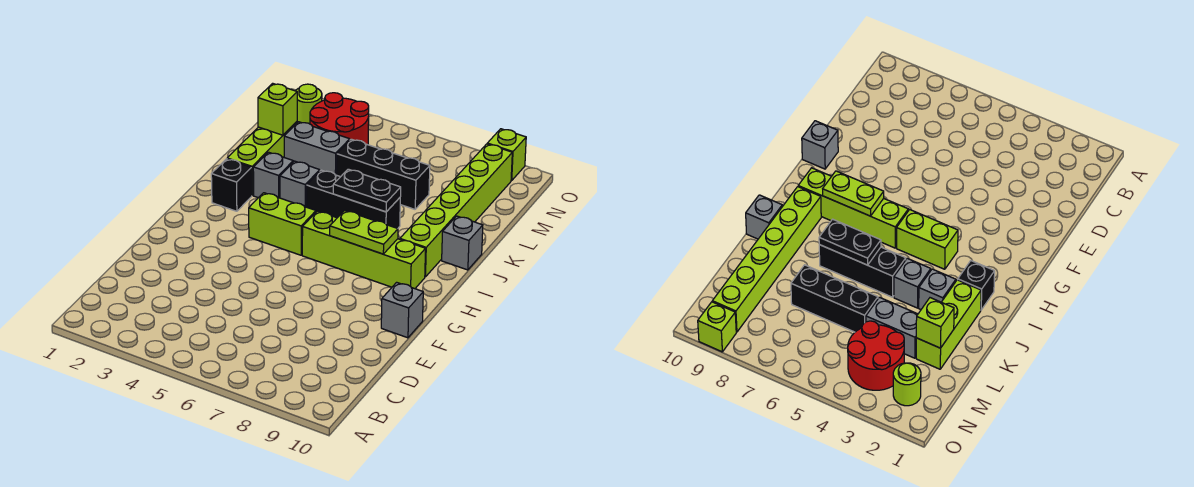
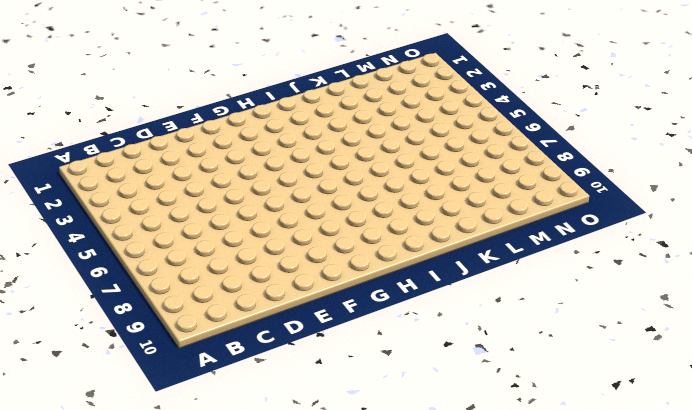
none -> grey brick F10 level 1
none -> lime brick H4:H5 level 1
none -> lime brick H6:H9 level 1

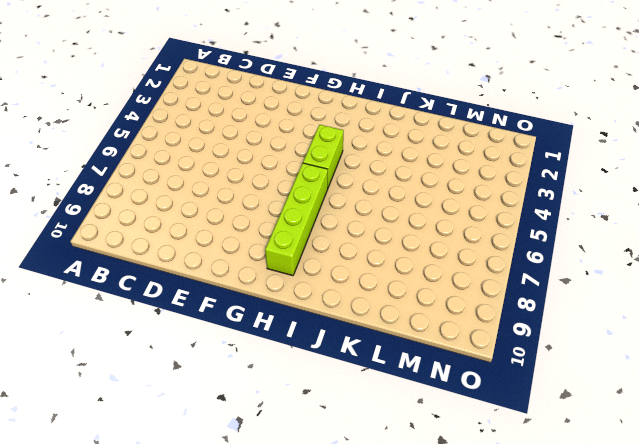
none -> grey brick F10 level 1
none -> black brick I2 level 1
none -> lime brick I9:N9 level 1

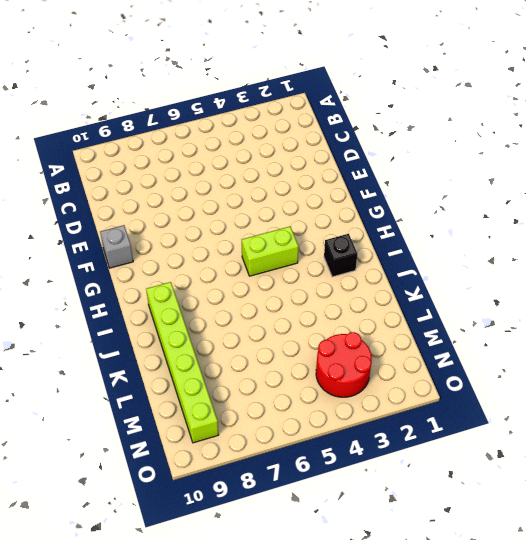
none -> lime brick H6:H9 level 1
none -> lime brick J2:L2 level 1
none -> grey brick J3 level 1

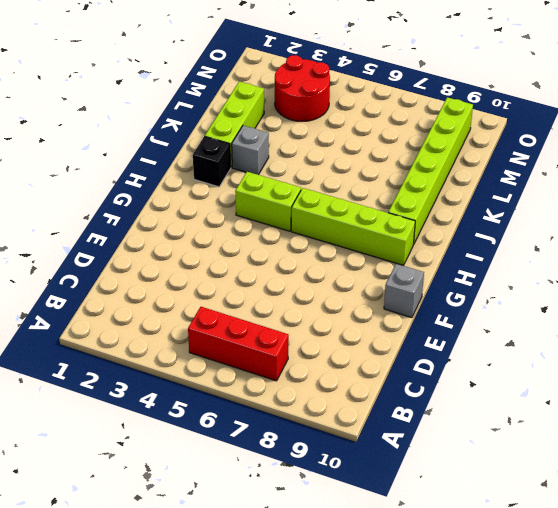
red brick B5:B7 level 1 -> none
none -> grey brick J4 level 1
none -> black brick J5:J7 level 1
none -> grey brick J10 level 1

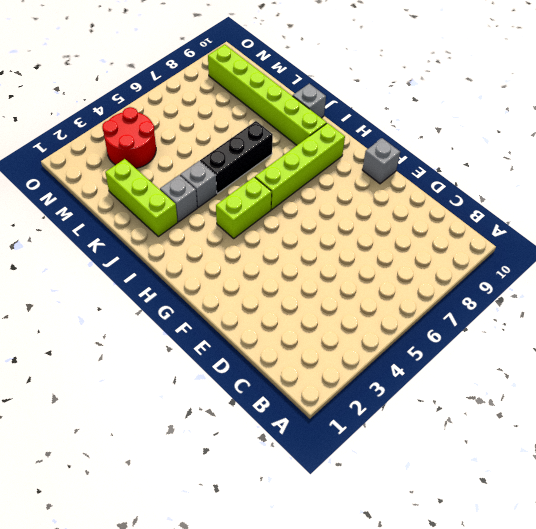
none -> black brick I2 level 1
none -> grey brick L3:L4 level 1
none -> black brick L5:L7 level 1

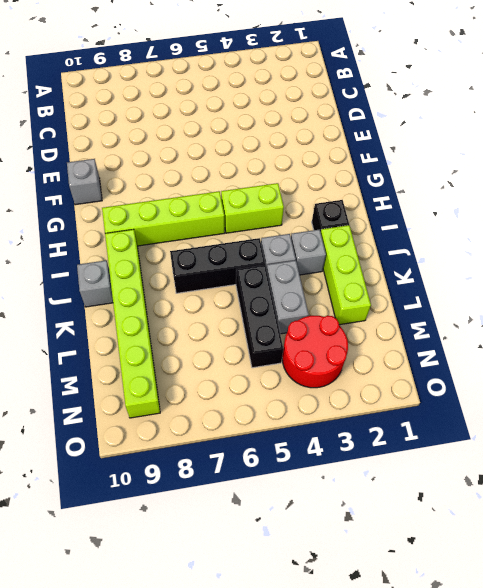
grey brick K4:L4 level 1 -> grey brick L3:L4 level 1
black brick K5:M5 level 1 -> black brick L5:L7 level 1
none -> lime round brick N2 level 1
none -> lime brick O9 level 1
none -> lime plate H7:H8 level 2

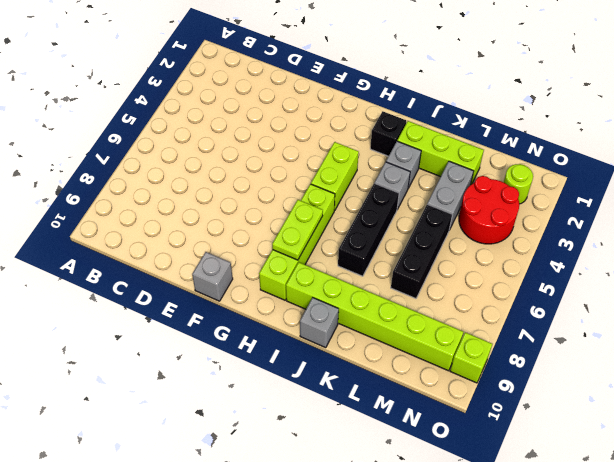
none -> black plate J6:J7 level 2
none -> lime brick L2 level 2

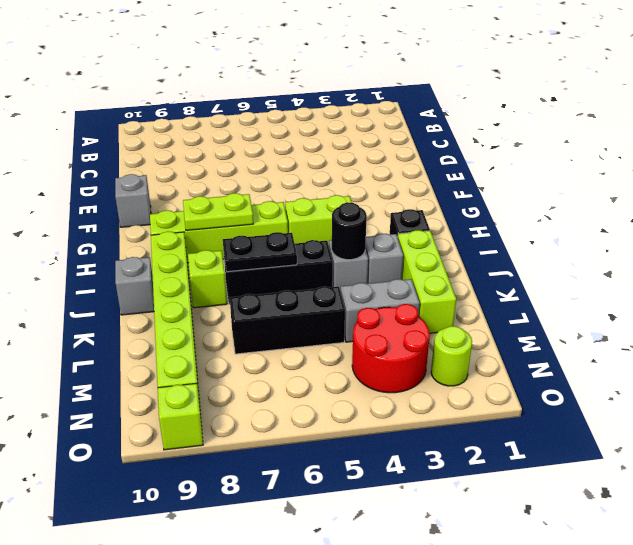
black round brick J4 level 2 -> none
lime brick J8 level 1 -> lime brick L2 level 2

